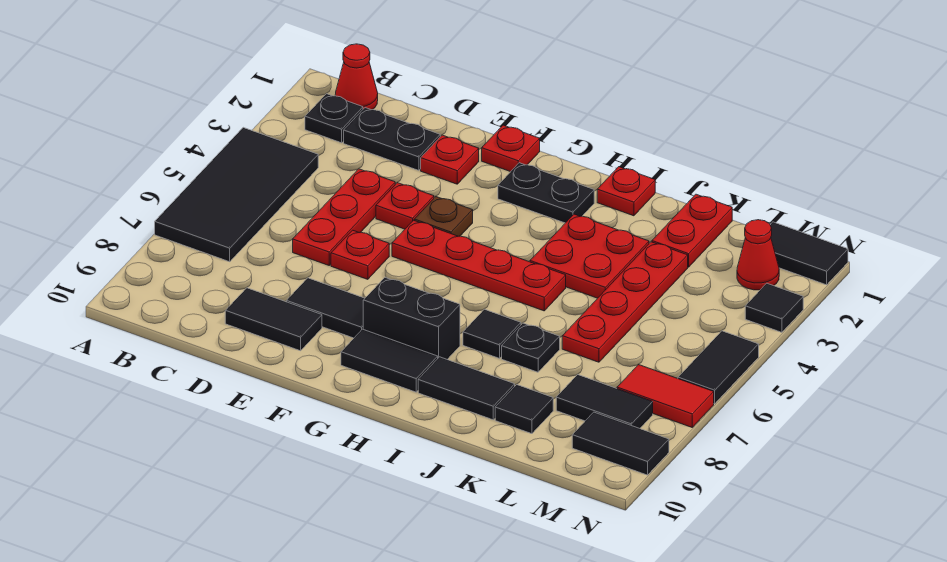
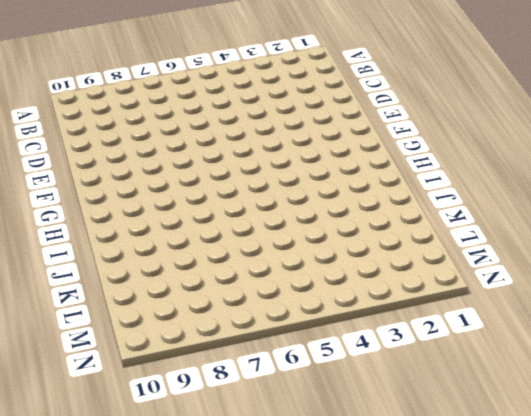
none -> black tile A4:B7 level 1
none -> red cone B1 level 1
none -> black plate B2 level 1
none -> black plate C2:D2 level 1

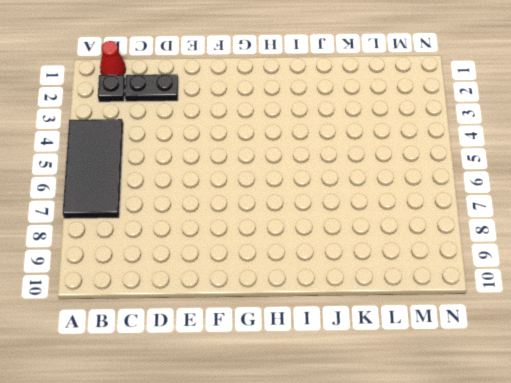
none -> red plate D4:D6 level 1
none -> black tile D9:E9 level 1
none -> red plate E2 level 1
none -> red plate E4 level 1

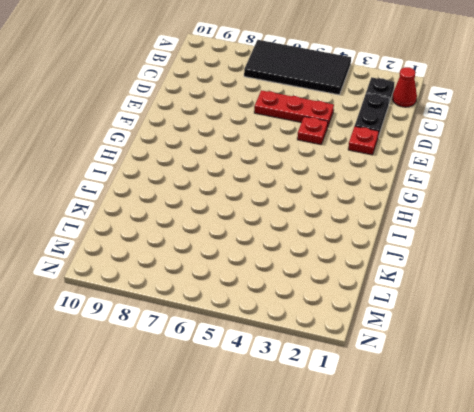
none -> black tile D9:E9 level 1
none -> red plate E6 level 1
none -> black tile E8:F8 level 1
none -> red plate F1 level 1

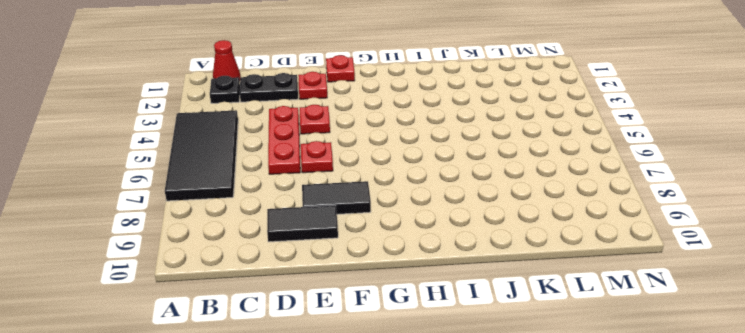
none -> brown plate F4 level 1
none -> red plate F5:I5 level 1
none -> black plate G2:H2 level 1
none -> black brick G8:H8 level 1

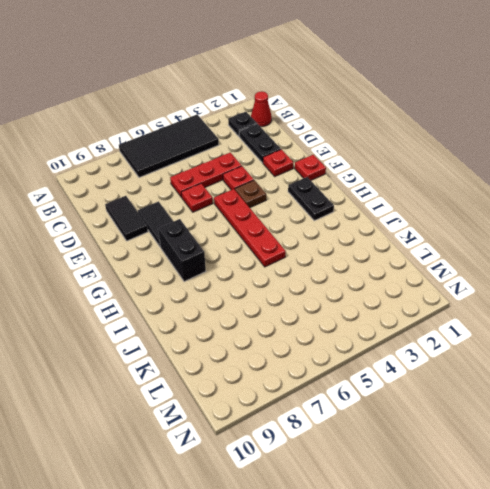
none -> black tile G9:H9 level 1
none -> red plate I1 level 1
none -> red plate I3:J4 level 1
none -> black tile I7 level 1

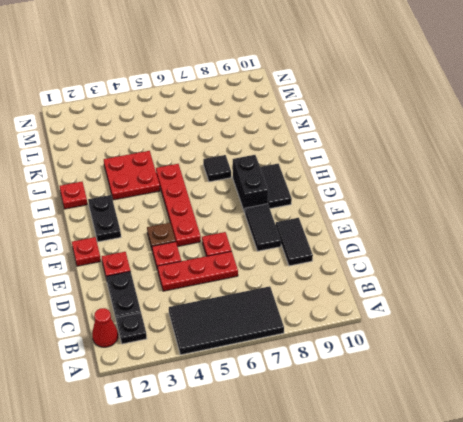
none -> black tile I9:J9 level 1
none -> black plate J7 level 1
none -> red plate K1:K2 level 1
none -> red plate K3:K6 level 1

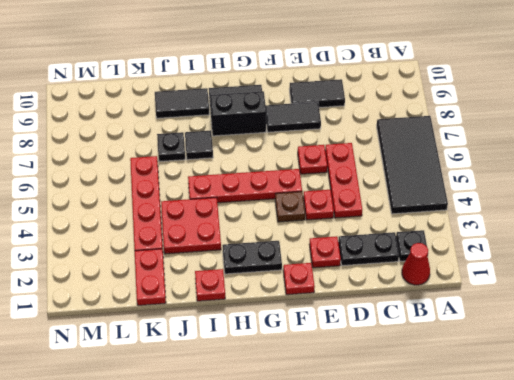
none -> black tile K9 level 1
none -> black tile L8:M8 level 1
none -> black tile M1:N1 level 1
none -> red cone M2 level 1

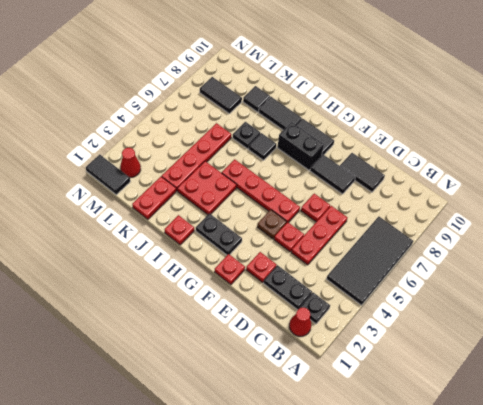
none -> red tile M7:N7 level 1
none -> black tile M9:N9 level 1
none -> black tile N3 level 1
none -> black tile N5:N6 level 1

